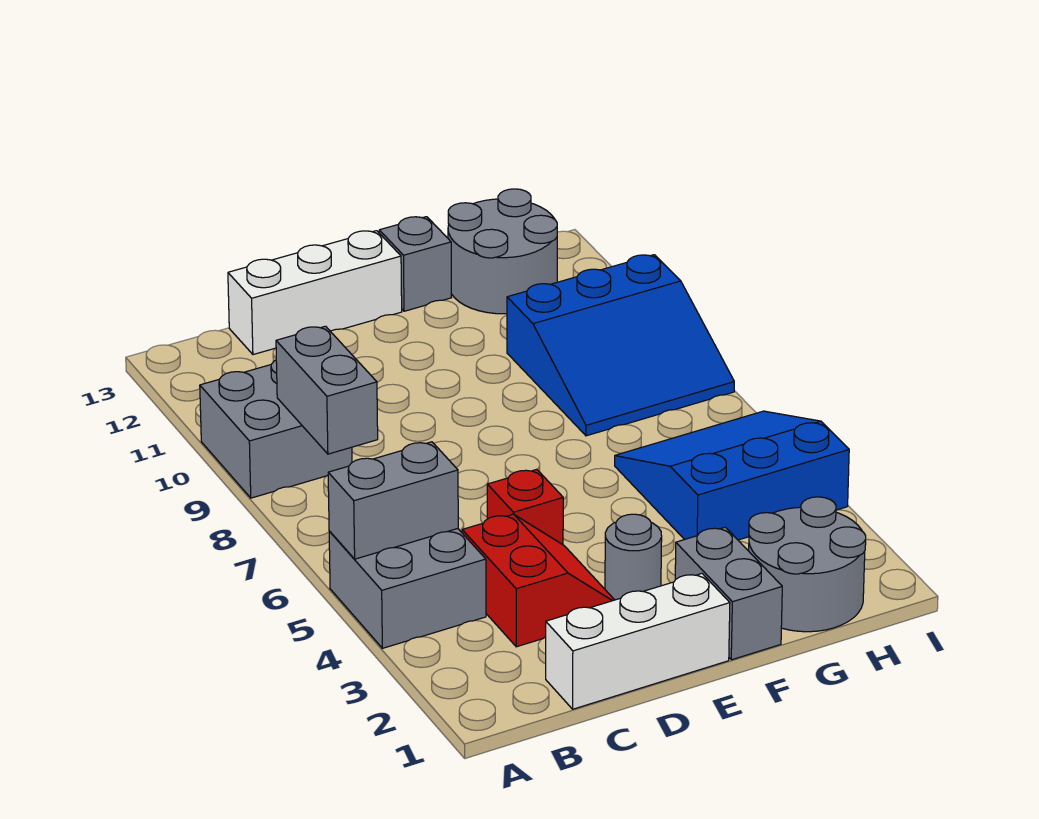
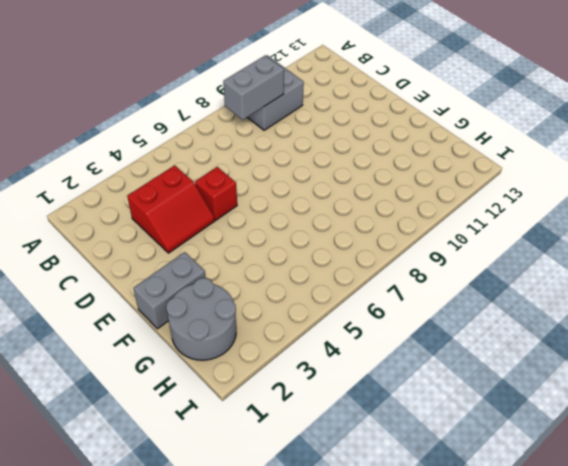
none -> grey brick A4:B5 level 1
none -> white brick C1:E1 level 1
none -> white brick C13:E13 level 1

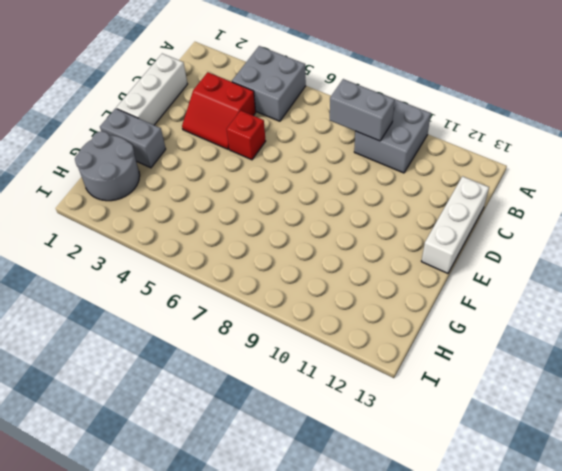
none -> grey round brick E3 level 1
none -> grey brick F13 level 1
none -> blue slope G4:I6 level 1 top 4

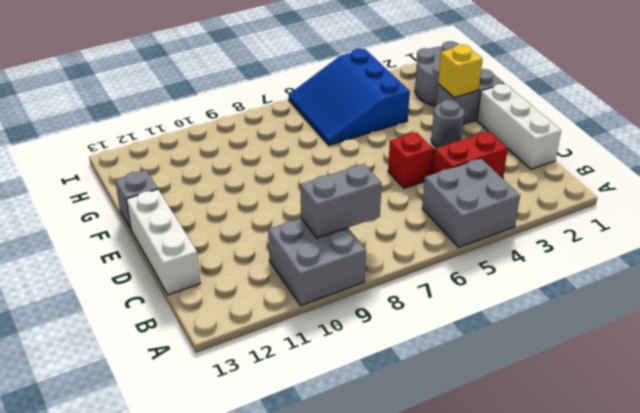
yellow brick F2 level 2 -> none
none -> blue slope G8:I10 level 1 top 10
none -> grey round brick G12:H13 level 1
none -> grey brick A5:B5 level 2

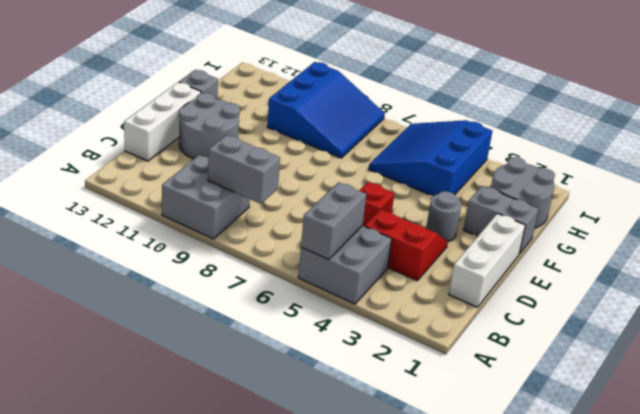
grey round brick D11:E12 level 1 -> grey round brick G12:H13 level 1

